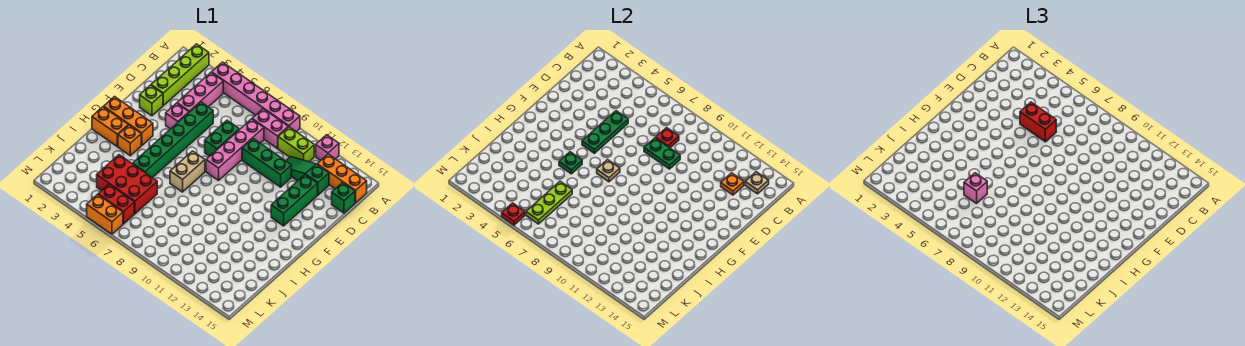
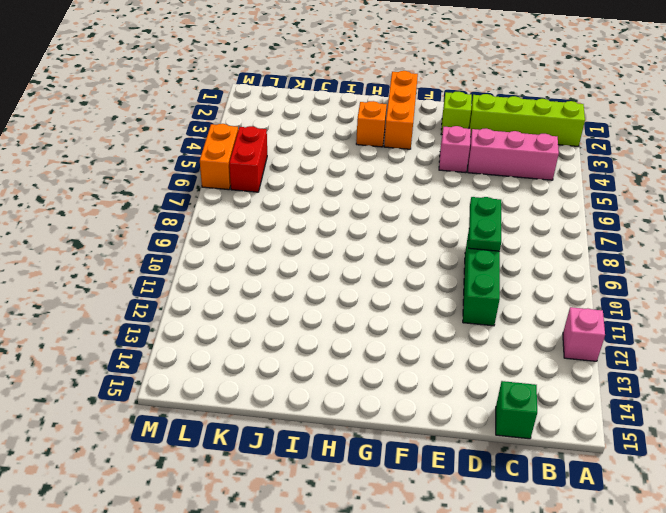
none -> pink brick A4:A9 level 1
none -> pink brick B8:B9 level 1
none -> lime brick B10:B11 level 1
none -> orange brick B13:B15 level 1

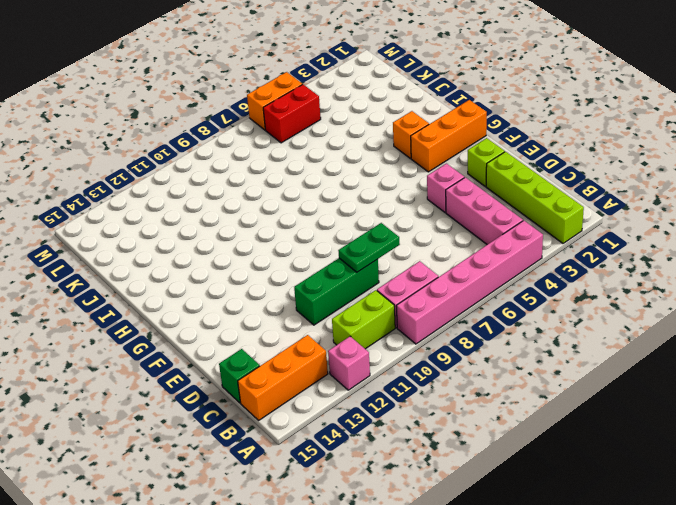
none -> pink brick C8:F8 level 1
none -> green slope C11:C13 level 1 top 13
none -> green brick D5:I5 level 1
none -> green brick D7:E7 level 1

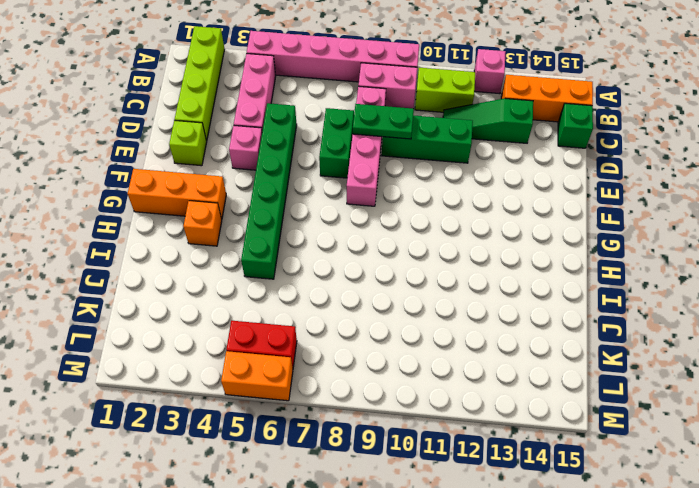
none -> green brick D13:F13 level 1
none -> tan brick G7:H7 level 1
none -> orange brick H1:H2 level 1
none -> red brick J4:K6 level 1

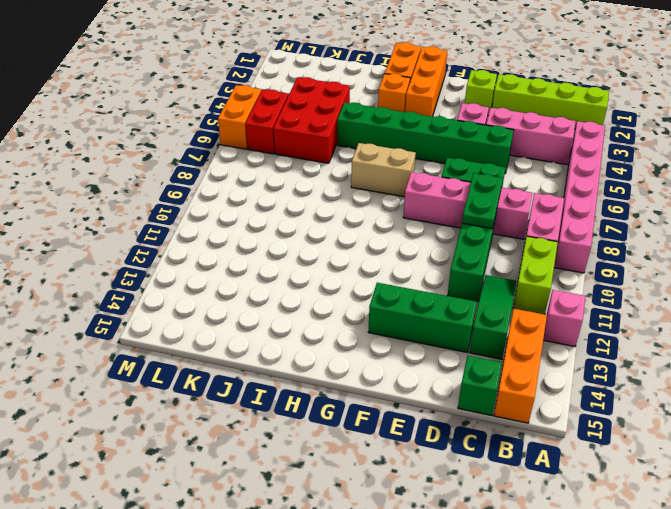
none -> tan plate B14 level 2
none -> red plate C8 level 2
none -> orange plate C13 level 2
none -> green plate D5:F5 level 2

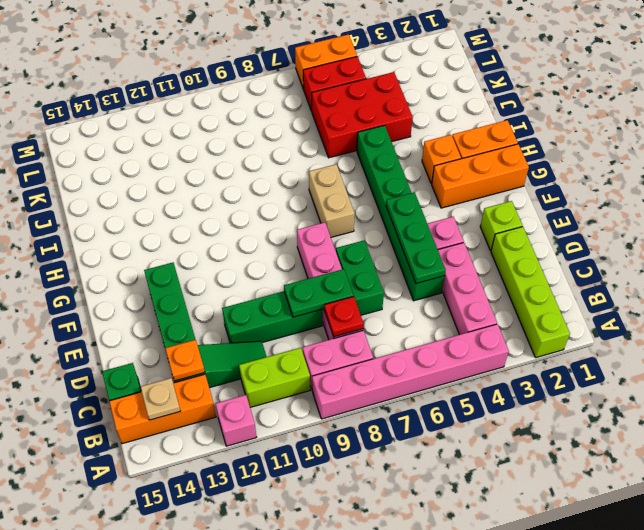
none -> tan plate G7 level 2
none -> green plate H5 level 2
none -> lime plate J6:L6 level 2
none -> red plate M5 level 2

